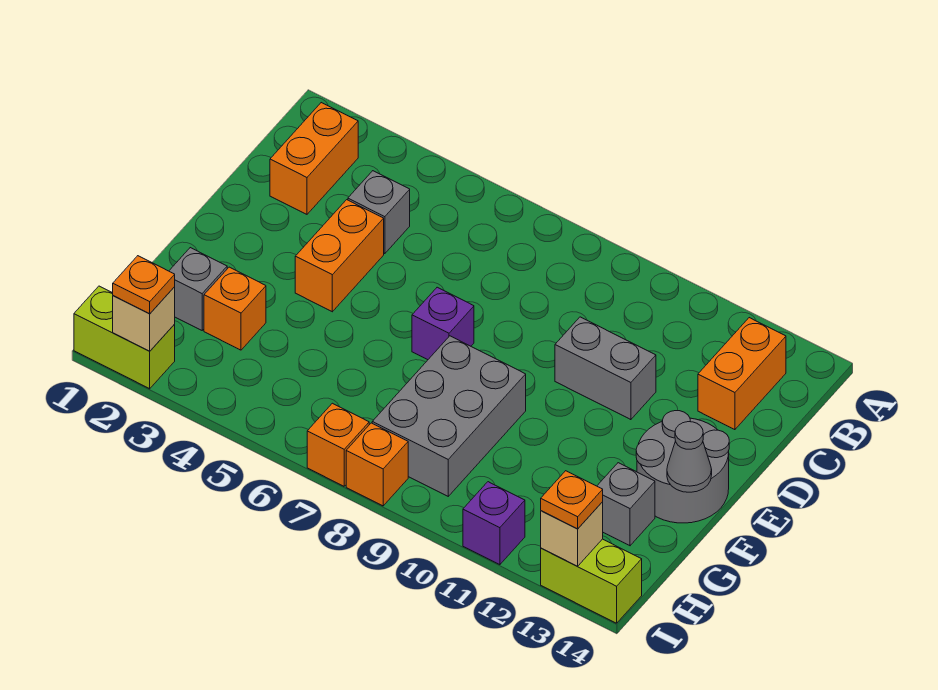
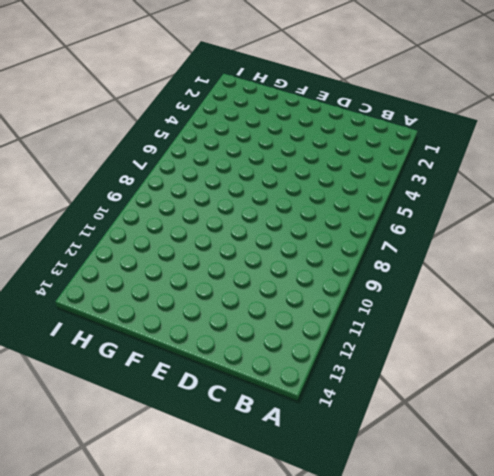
none -> orange brick B2:C2 level 1
none -> orange brick B13:C13 level 1
none -> grey brick C4 level 1

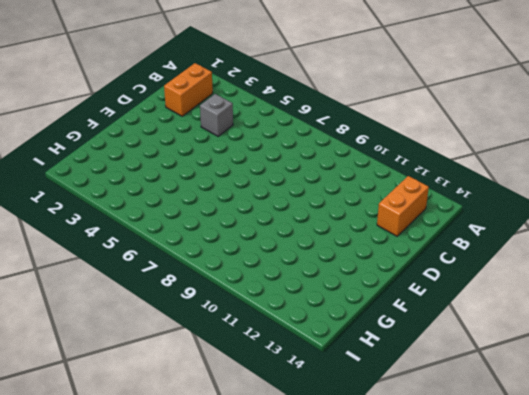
none -> orange brick D4:E4 level 1
none -> grey brick D10:D11 level 1
none -> purple brick E7 level 1

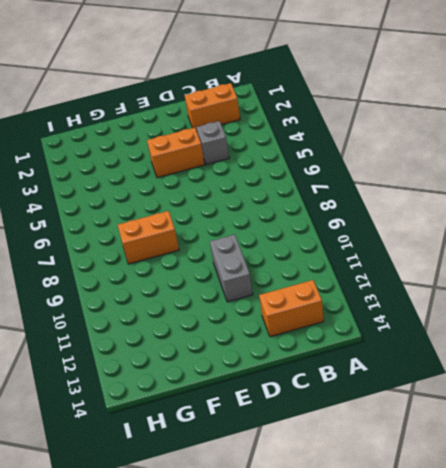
orange brick F8:G8 level 1 -> grey brick F8:H9 level 1
none -> purple brick E7 level 1
none -> grey round brick E13:F14 level 1
none -> grey brick G2 level 1

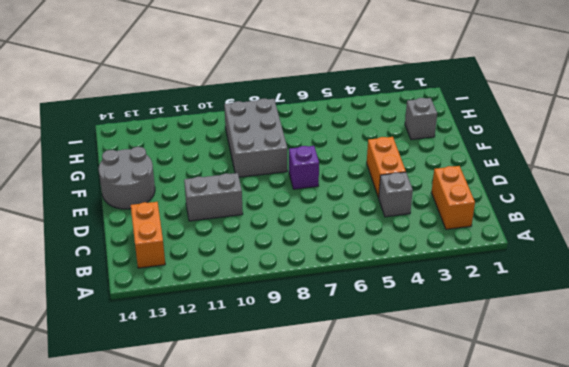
none -> orange brick G3 level 1
none -> grey brick G13 level 1
none -> lime brick I1:I2 level 1

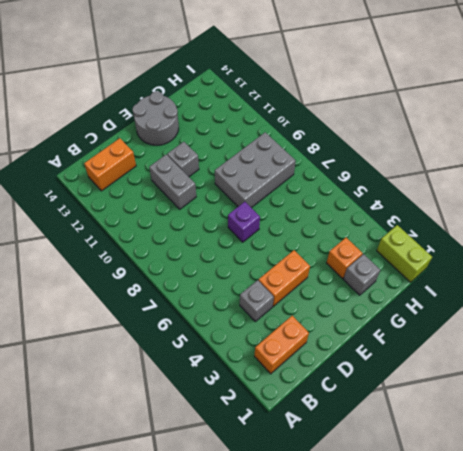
grey brick E11 level 1 -> grey brick G13 level 1
none -> orange brick I7 level 1
none -> orange brick I8 level 1
none -> purple brick I11 level 1

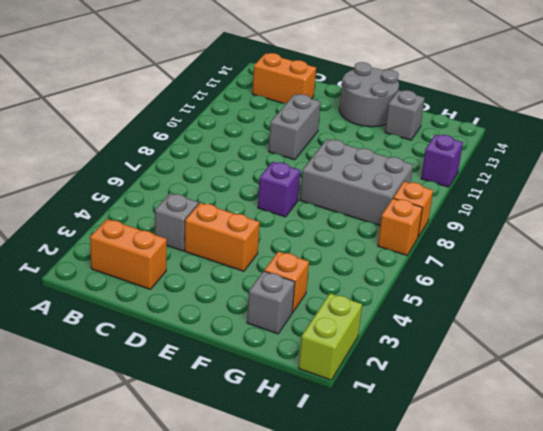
none -> lime brick I13:I14 level 1
none -> grey cone F14 level 2
none -> tan brick I2 level 2

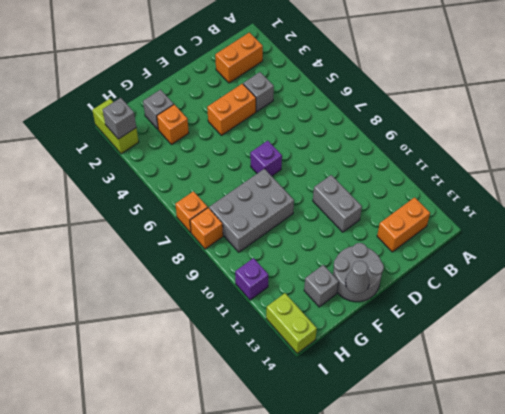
grey brick I2 level 2 -> tan brick I2 level 2
none -> tan brick I13 level 2
none -> orange plate I2 level 3
none -> orange plate I13 level 3

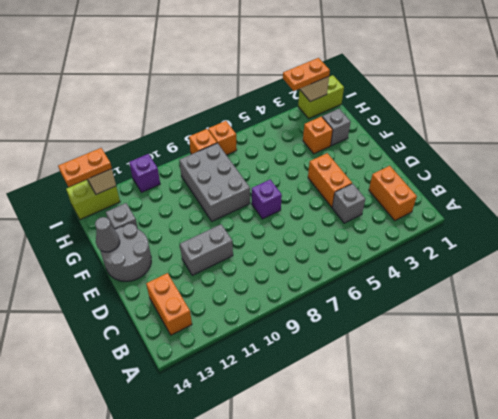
orange plate I2:I3 level 3 -> orange plate I2 level 3
orange plate I13:I14 level 3 -> orange plate I13 level 3

